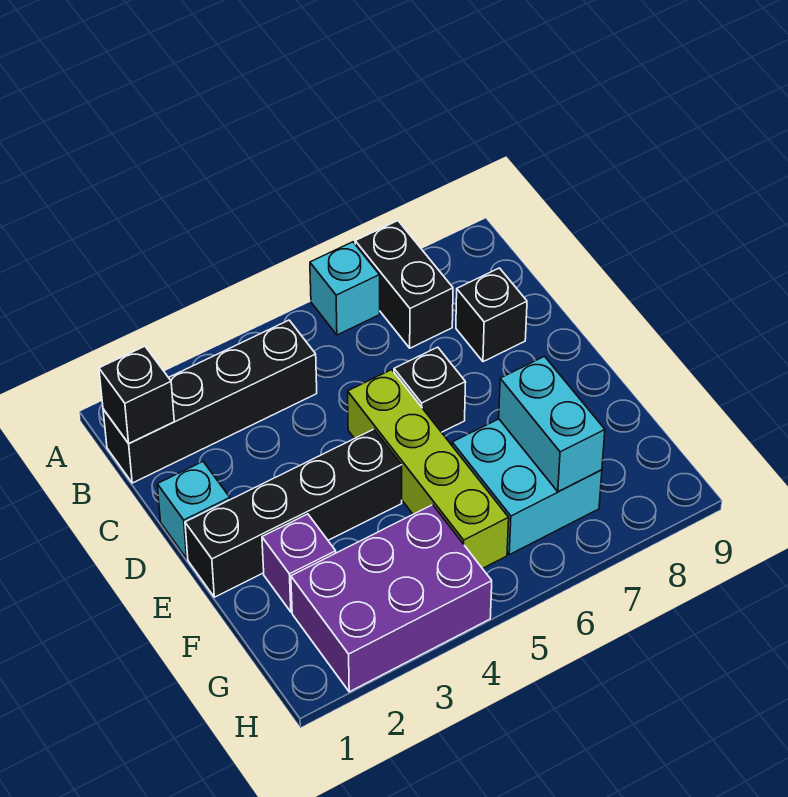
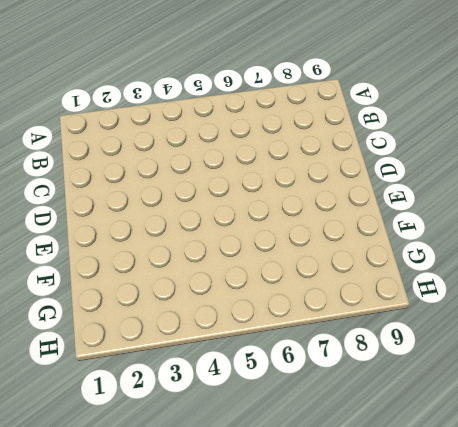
none -> cyan brick A6 level 1
none -> black brick A7:B7 level 1
none -> black brick B1:B4 level 1

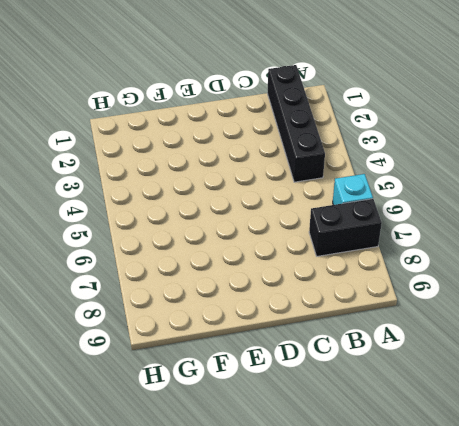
none -> black brick C8 level 1
none -> cyan brick D1 level 1
none -> lime brick D5:G5 level 1

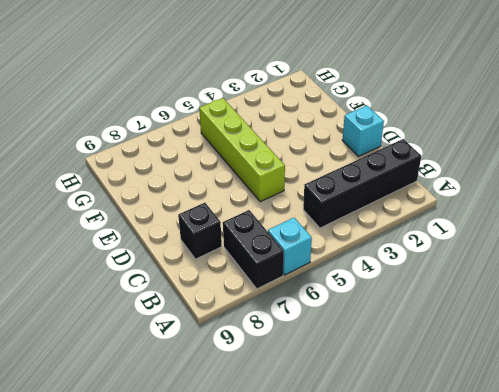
none -> black brick D6 level 1
none -> black brick E1:E4 level 1
none -> purple brick F2 level 1

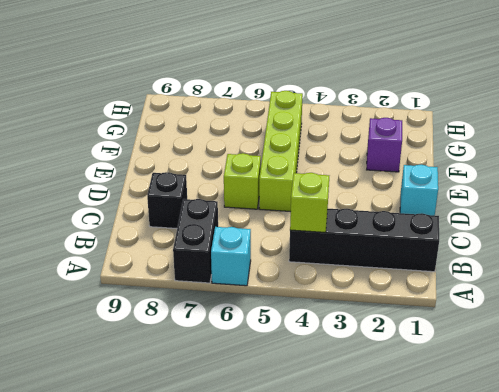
lime brick B4 level 2 -> none
lime brick D6 level 1 -> black brick D6 level 1
none -> black brick E1:E4 level 1
none -> cyan brick F6:G7 level 1
none -> purple brick G2:H4 level 1

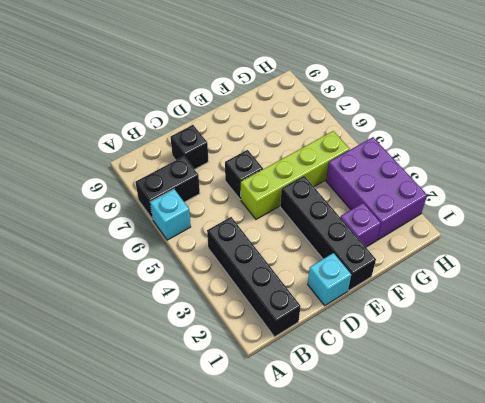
none -> cyan brick F6:G7 level 1
none -> black brick B1 level 2
none -> cyan brick F7:G7 level 2

